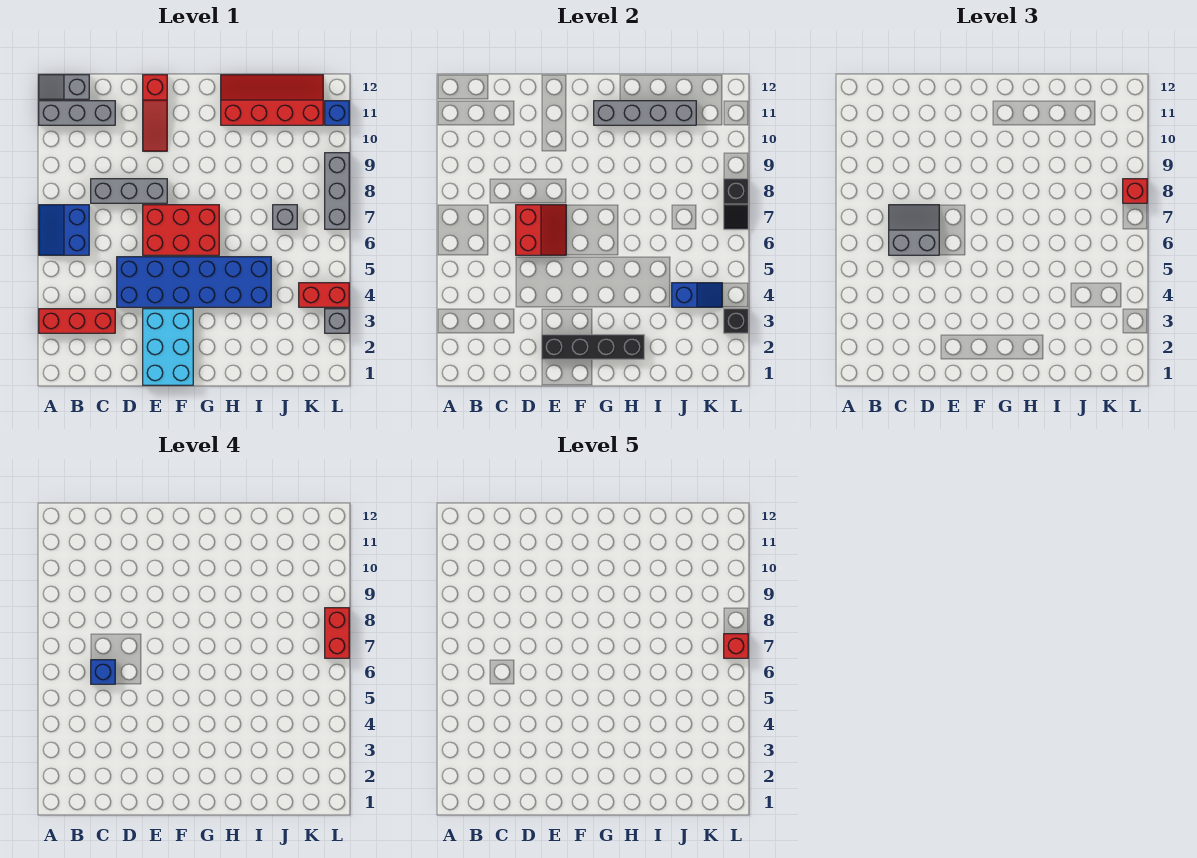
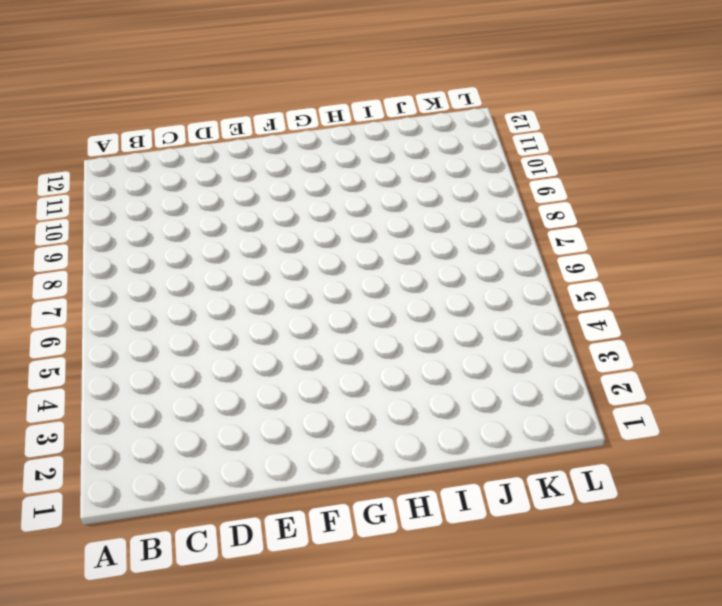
none -> red brick A3:C3 level 1
none -> blue slope A6:B7 level 1 top B
none -> grey brick A11:C11 level 1

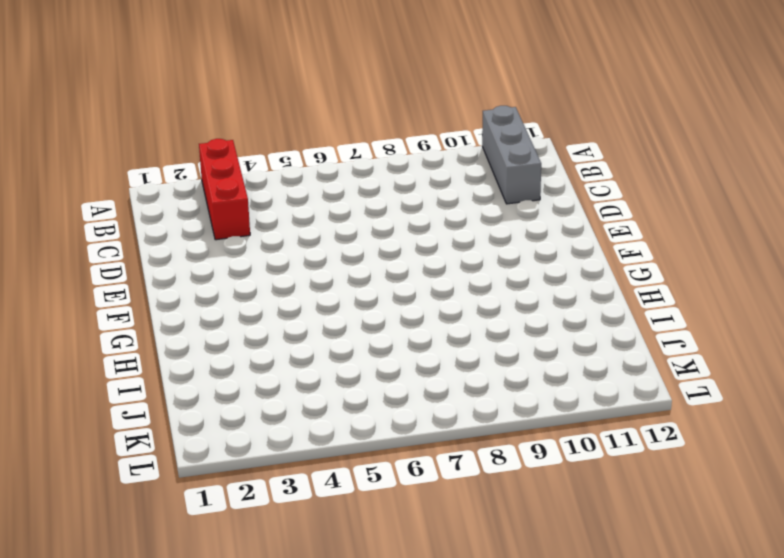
none -> blue slope A6:B7 level 1 top B
none -> grey slope A12:B12 level 1 top B
none -> grey brick C8:E8 level 1

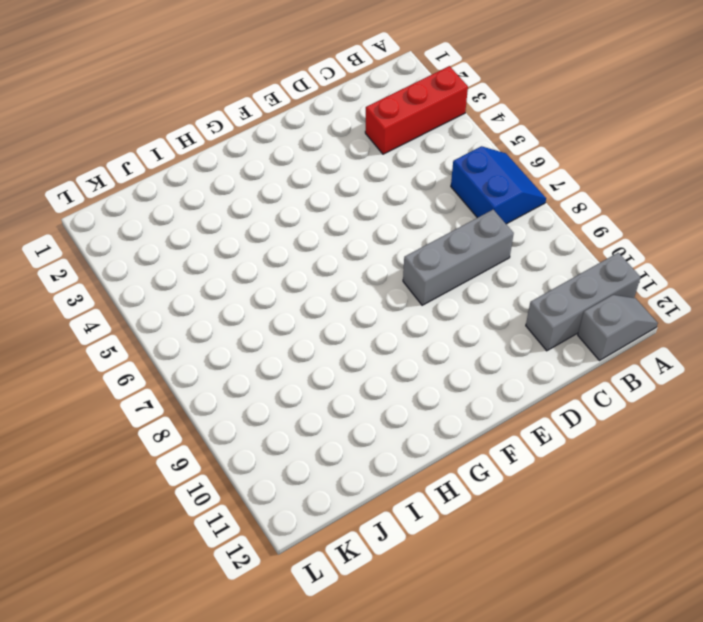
none -> blue brick D4:I5 level 1
none -> cyan brick E1:F3 level 1
none -> red brick E6:G7 level 1

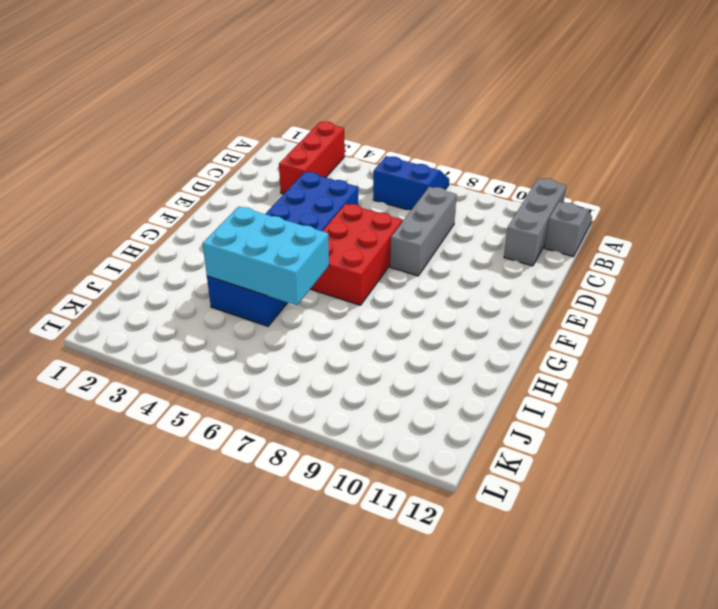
cyan brick H4:I6 level 2 -> cyan brick E1:F3 level 1
none -> red slope E10:E12 level 1 top 12
none -> red slope H11:K12 level 1 top 11
none -> grey brick J7 level 1

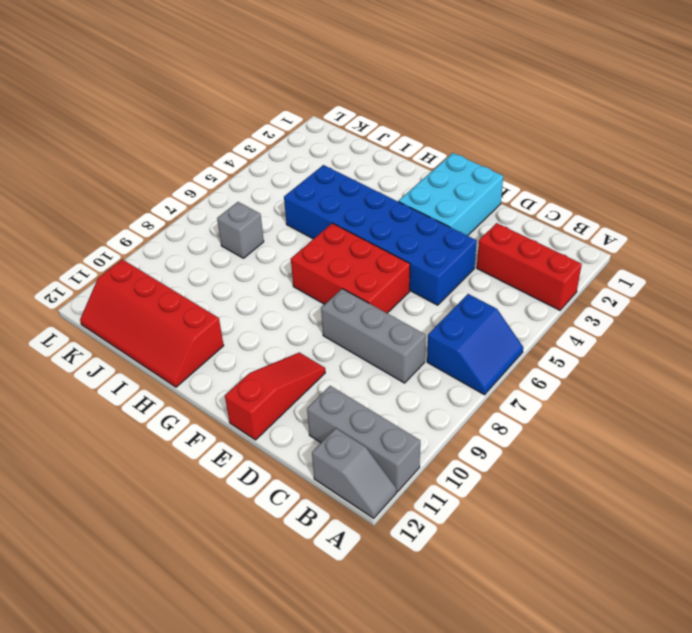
none -> red brick K4:L4 level 1
none -> grey brick L3 level 1
none -> grey brick L7:L9 level 1

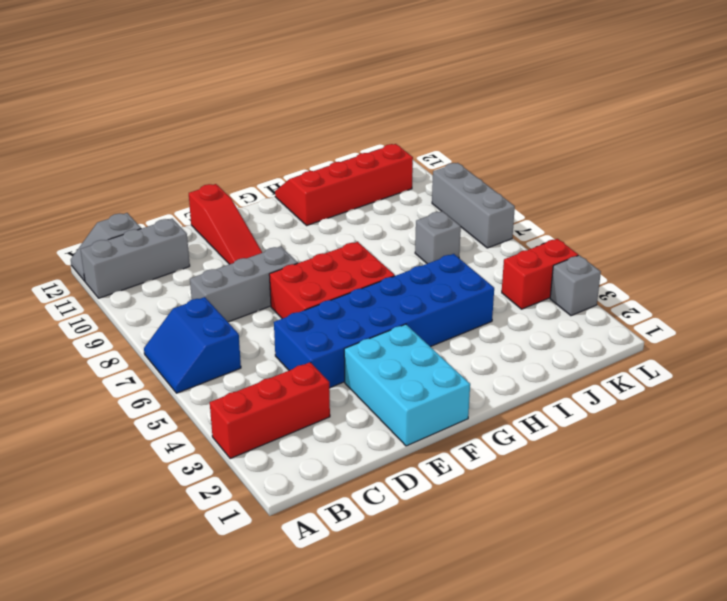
none -> blue brick L11 level 1
none -> red slope D6:E7 level 2 top D
none -> black brick E2:H2 level 2

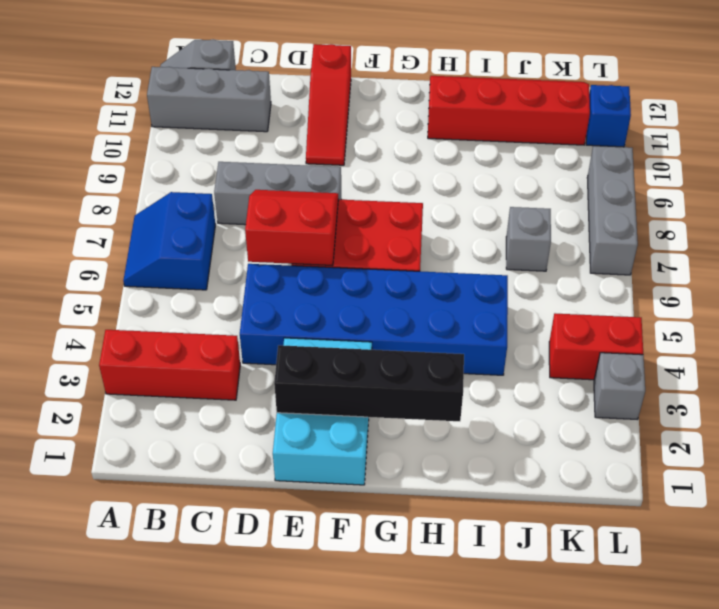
red slope D6:E7 level 2 top 6 -> red slope D6:E7 level 2 top D
none -> grey brick G11:J11 level 2
none -> blue slope J4:K4 level 2 top J
none -> black brick L3 level 2

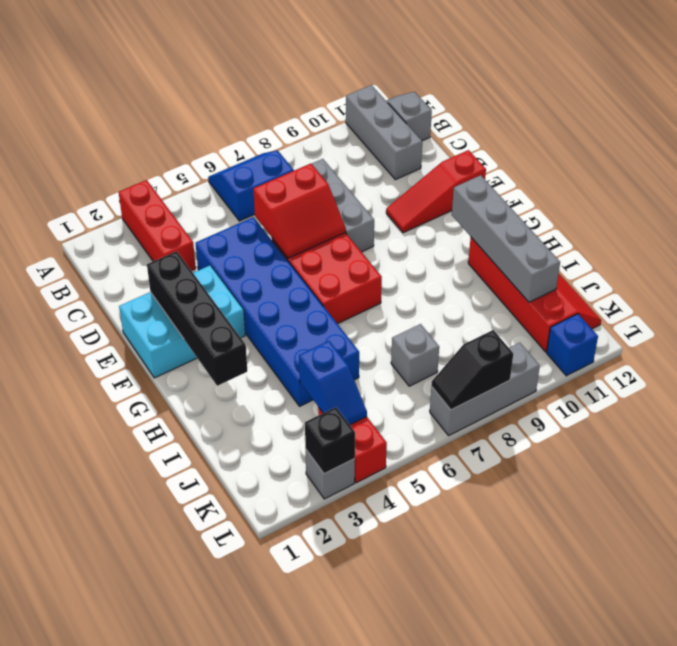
none -> grey slope C6:D7 level 3 top 6
none -> red brick L8 level 3
none -> blue brick C6 level 4

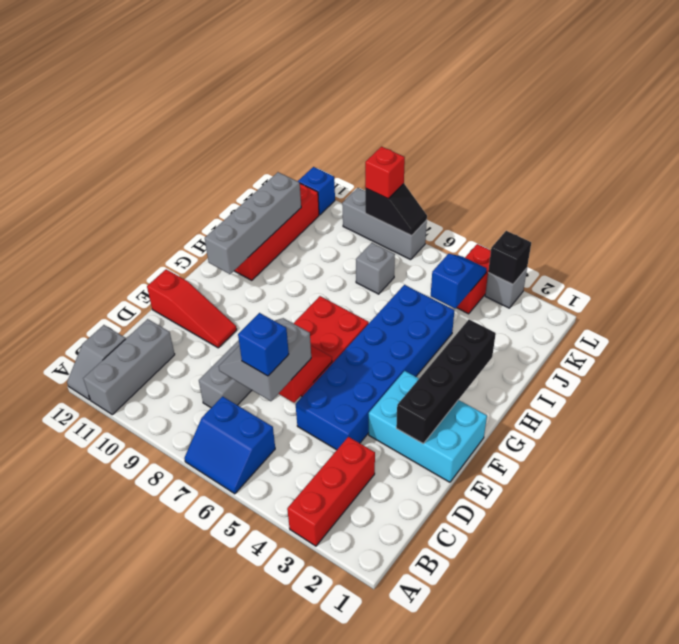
none -> red brick L7:L8 level 4
none -> red brick L7 level 5

